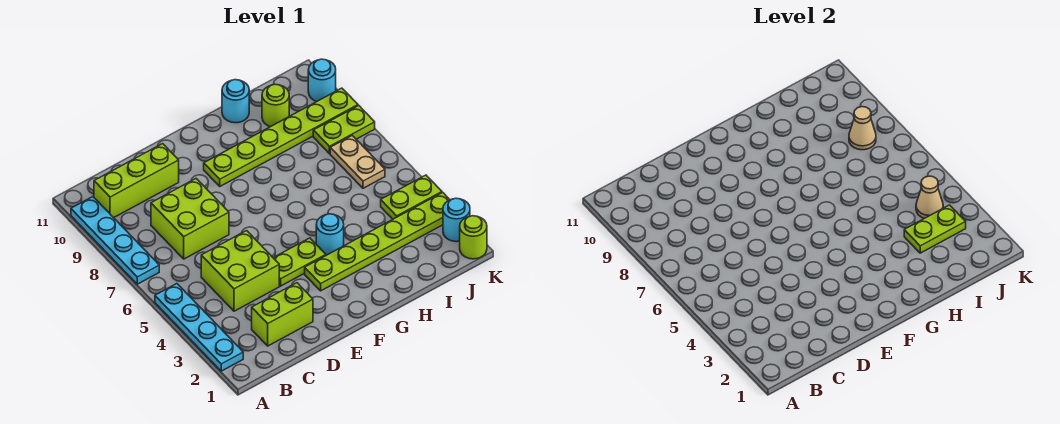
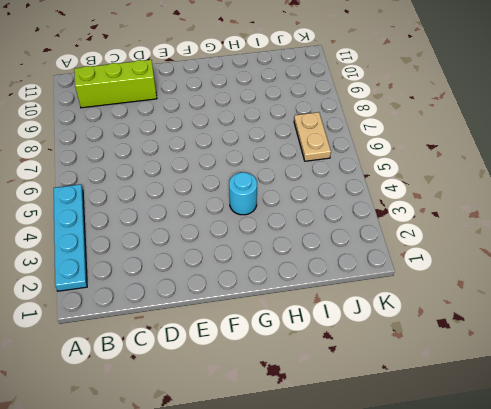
none -> cyan plate A7:A10 level 1
none -> lime brick C2:D2 level 1
none -> lime brick C4:D5 level 1

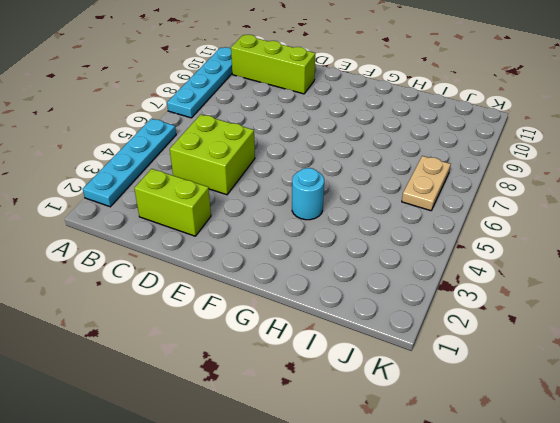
none -> lime brick C7:D8 level 1
none -> lime plate E4:F4 level 1
none -> lime plate F3:K3 level 1

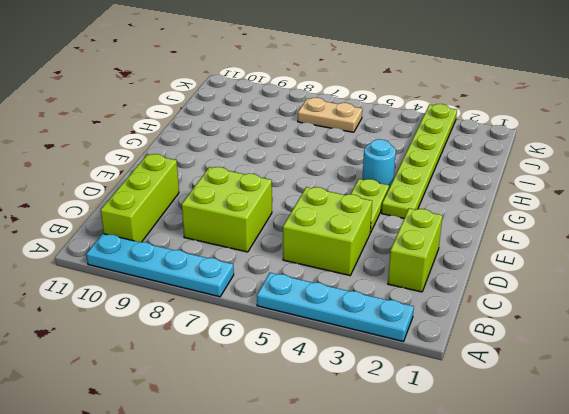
none -> lime plate F9:K9 level 1
none -> cyan round brick H11 level 1
none -> lime round brick I10 level 1

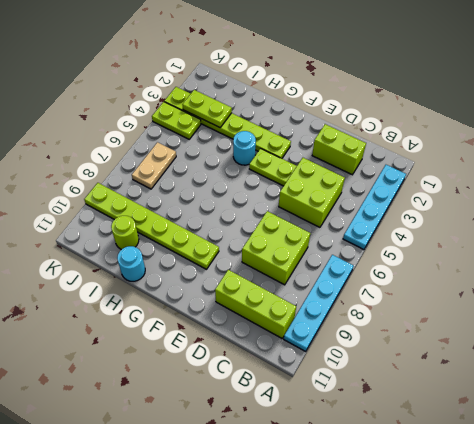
none -> lime plate J8:K8 level 1
none -> lime round brick K1 level 1
none -> cyan round brick K2 level 1

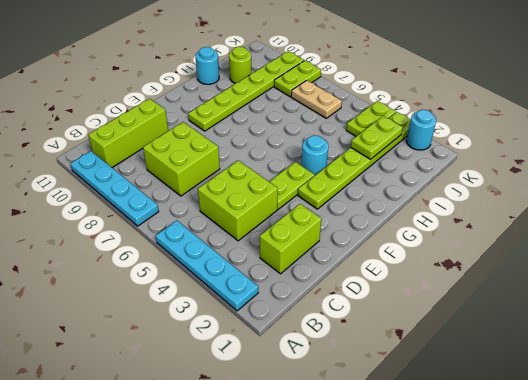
none -> lime round brick K1 level 1
none -> cyan round brick K10 level 1
none -> tan cone J4 level 2

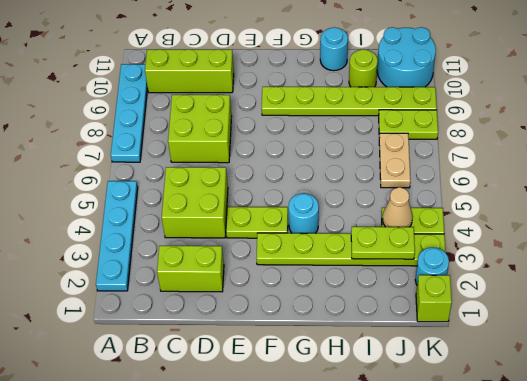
cyan round brick J10:K11 level 1 -> cyan round brick K10 level 1
lime brick K1 level 1 -> lime round brick K1 level 1
none -> tan cone J8 level 2

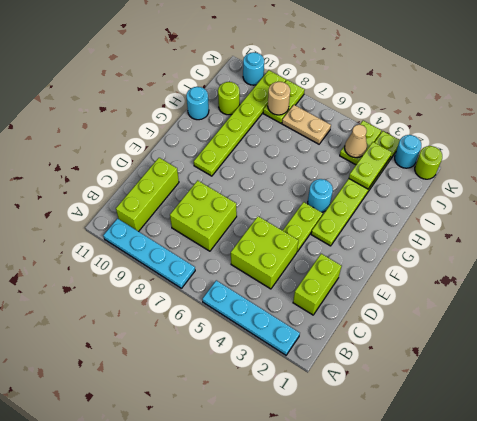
tan round brick J8 level 2 -> tan cone J8 level 2

